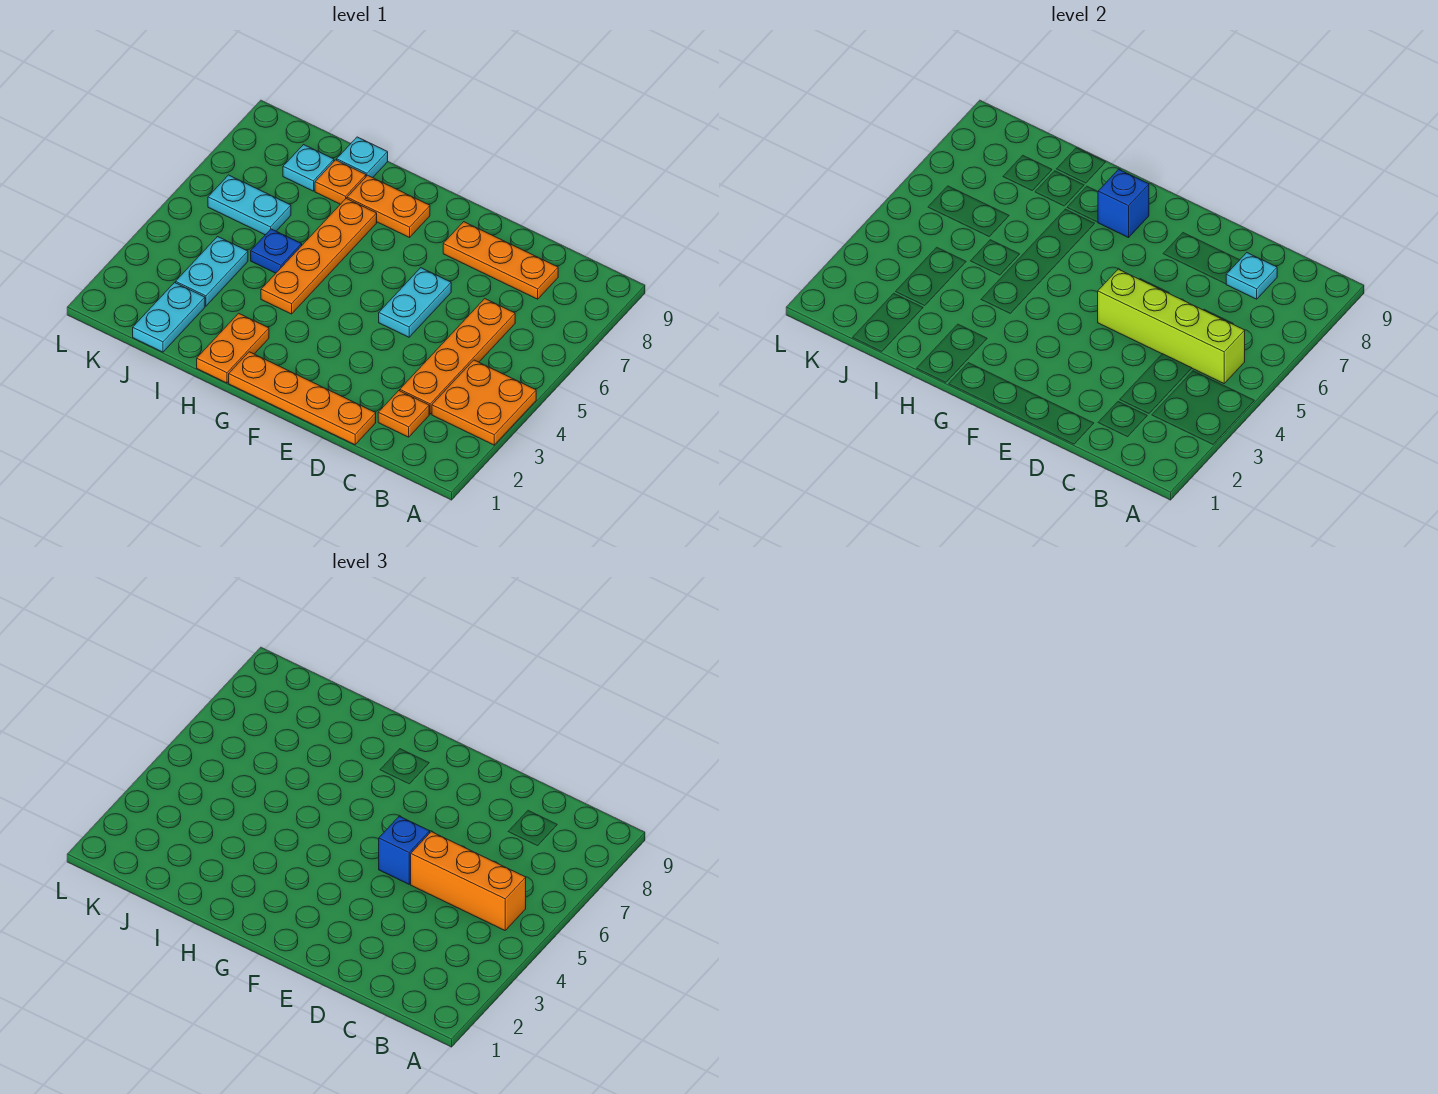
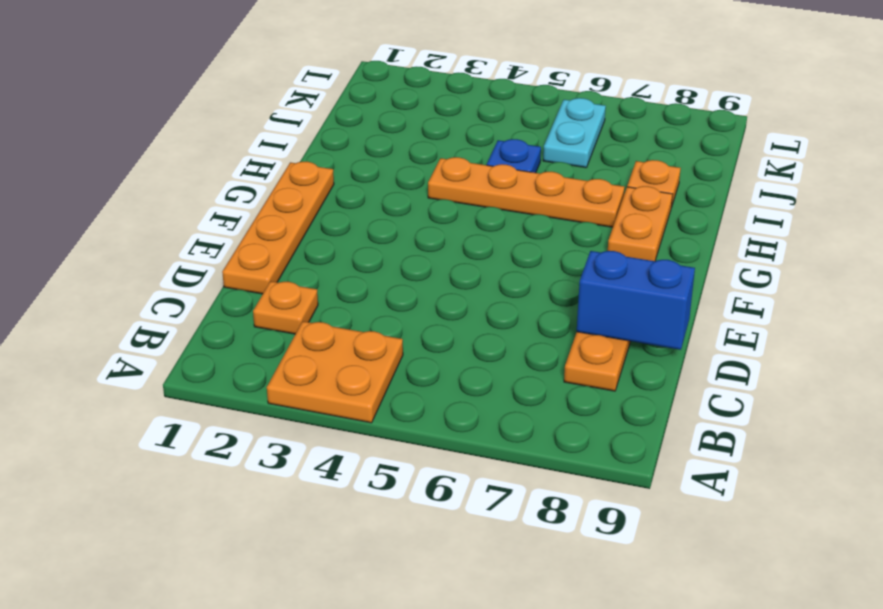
blue brick D8:D9 level 2 -> none
none -> orange plate C3:C6 level 1
none -> cyan plate E5:E6 level 1
none -> orange plate H1:H2 level 1

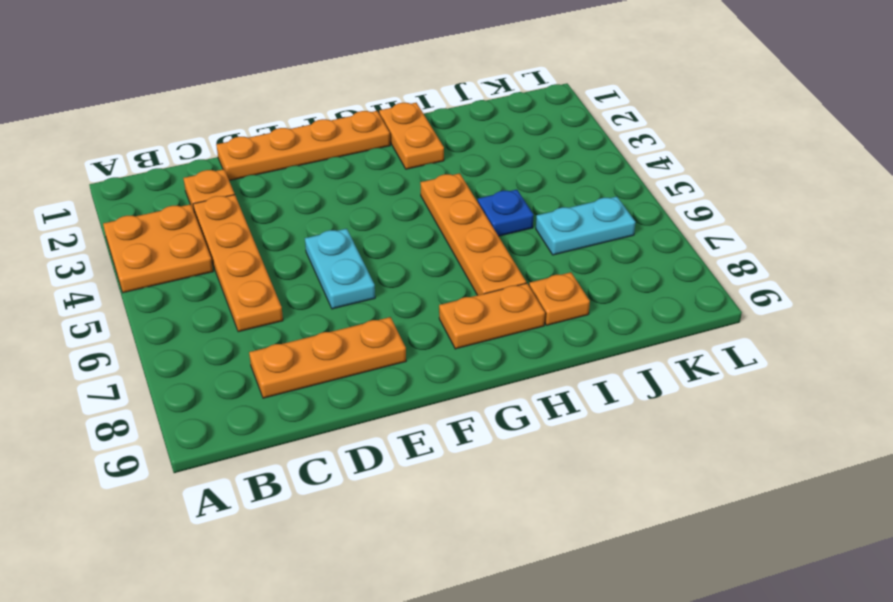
none -> cyan plate I9 level 1
none -> cyan plate J1:J2 level 1
none -> cyan plate J3:J4 level 1

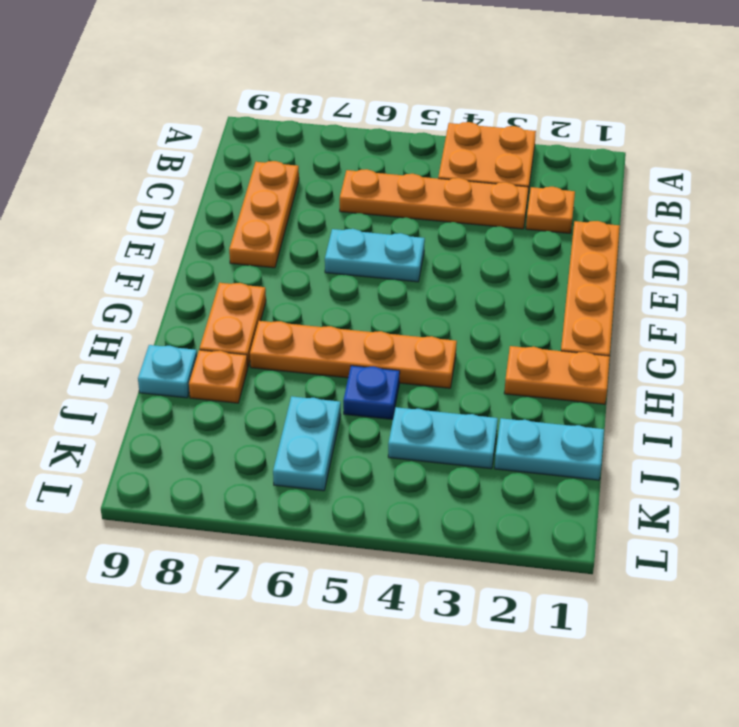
none -> cyan plate J8 level 1
none -> lime brick B5:E5 level 2
none -> cyan plate C8 level 2

